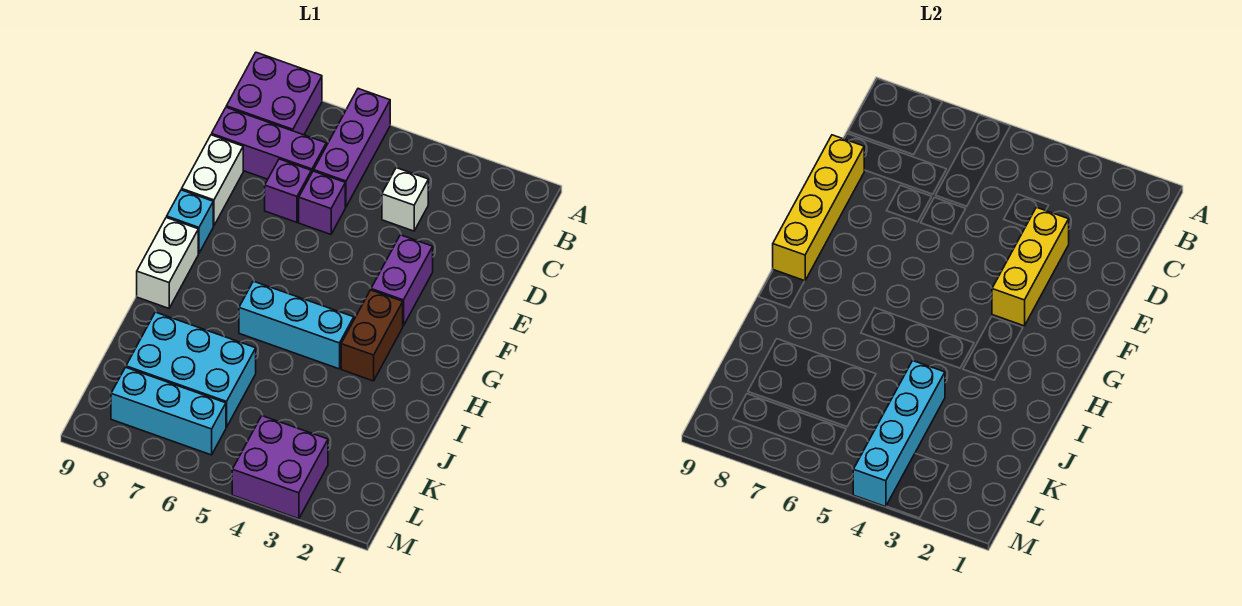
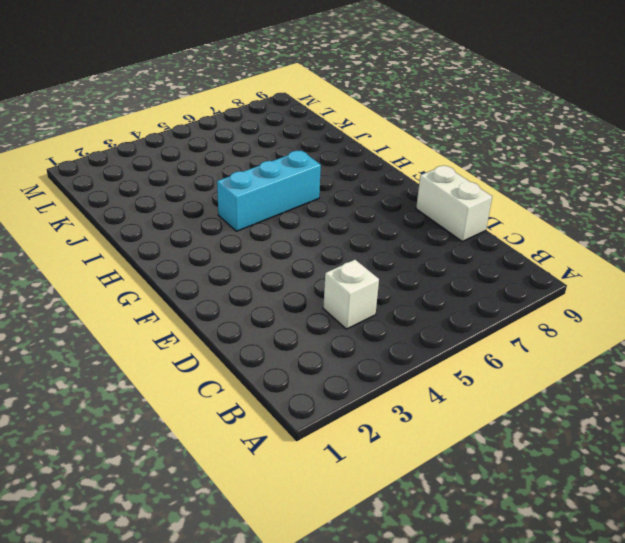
none -> purple brick A6:C6 level 1
none -> purple brick A8:B9 level 1
none -> purple brick C7:C9 level 1

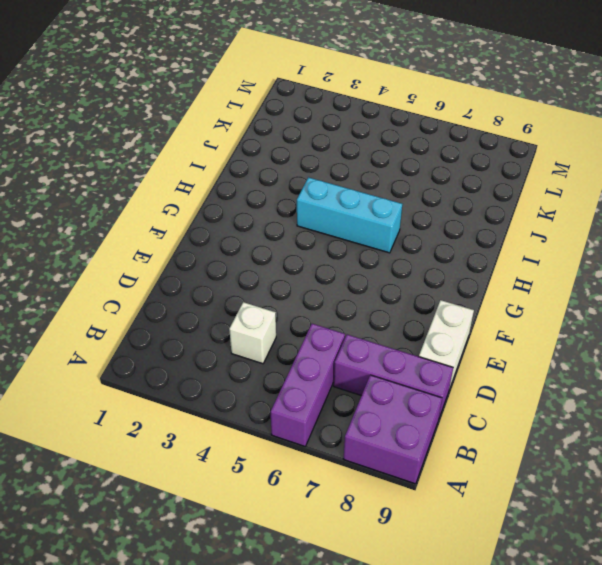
none -> purple brick D6 level 1
none -> purple brick D7 level 1
none -> purple brick E3:F3 level 1

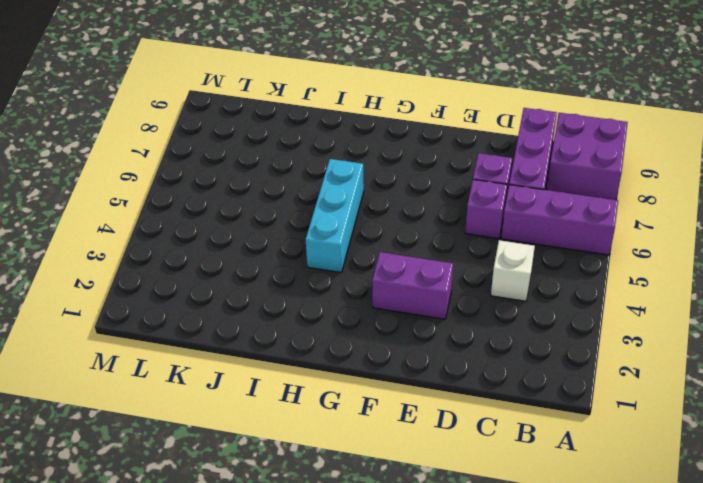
none -> white brick D9:E9 level 1
none -> cyan brick F9 level 1
none -> brown brick G3:H3 level 1

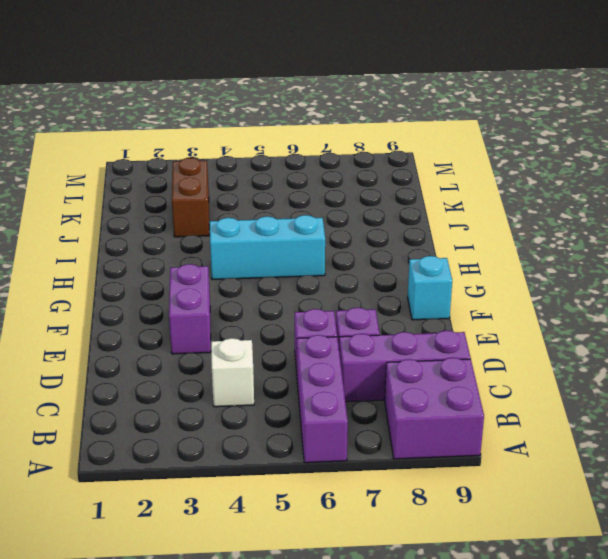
brown brick J3:K3 level 1 -> brown brick G3:H3 level 1
none -> white brick D9:E9 level 1
none -> white brick G9:H9 level 1
none -> cyan brick J6:K8 level 1

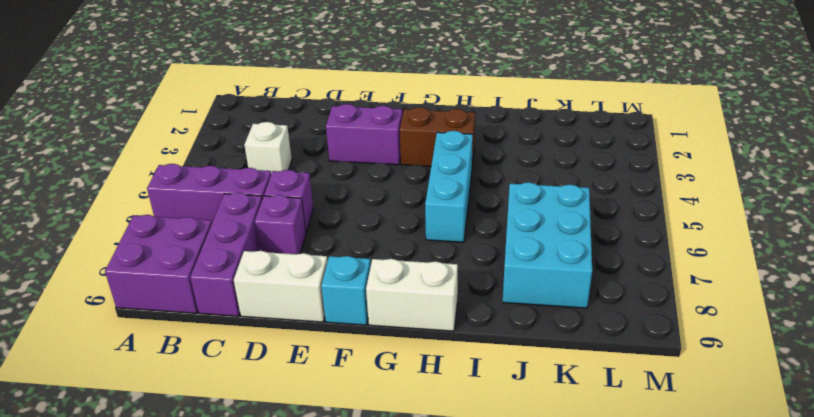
none -> purple brick L3:M4 level 1
none -> cyan brick L6:L8 level 1
none -> yellow brick D3:F3 level 2

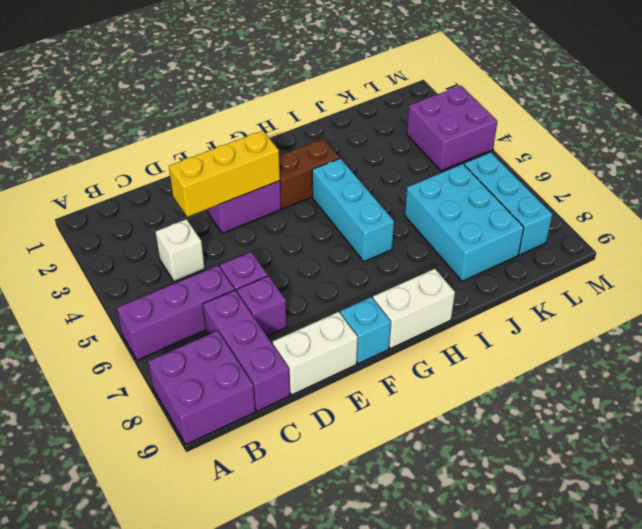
none -> yellow brick D9:G9 level 2
none -> cyan brick J4:M4 level 2

